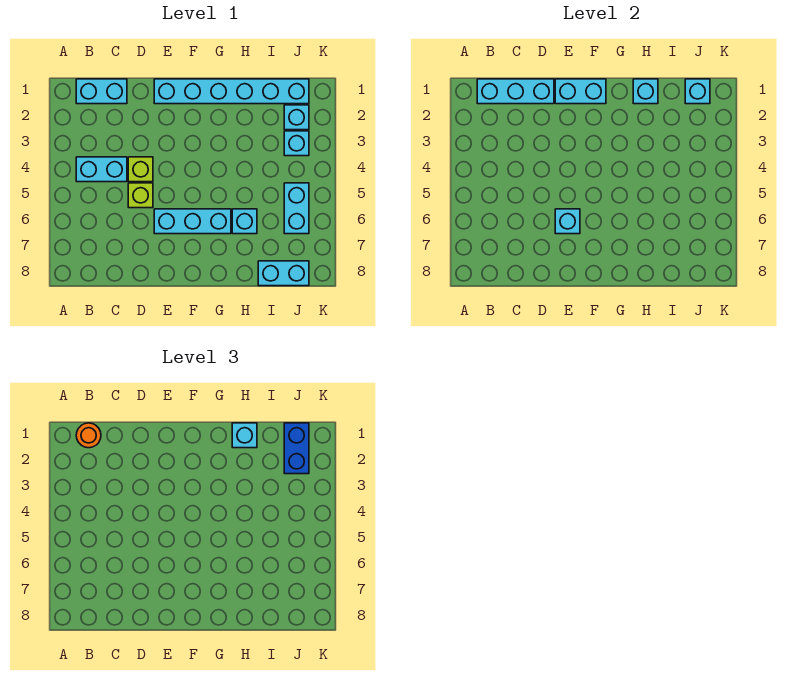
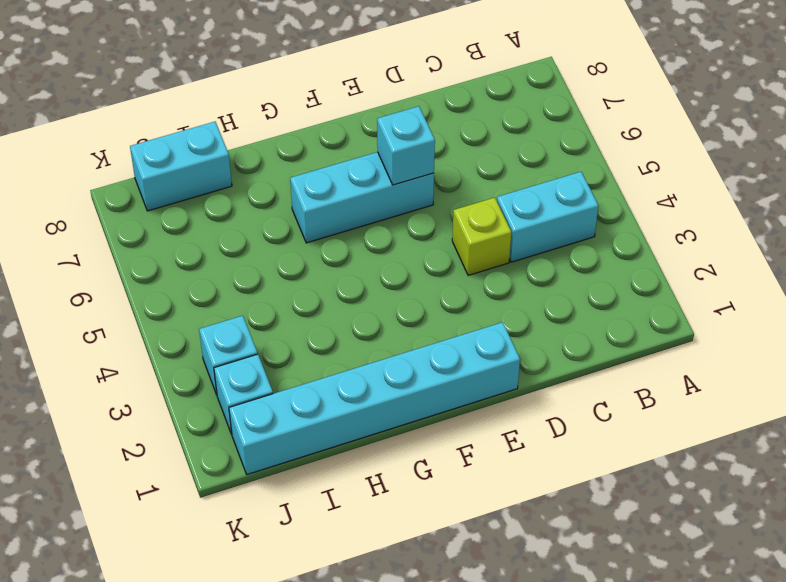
none -> cyan brick B1:C1 level 1
none -> lime brick D5 level 1
none -> cyan brick H6 level 1

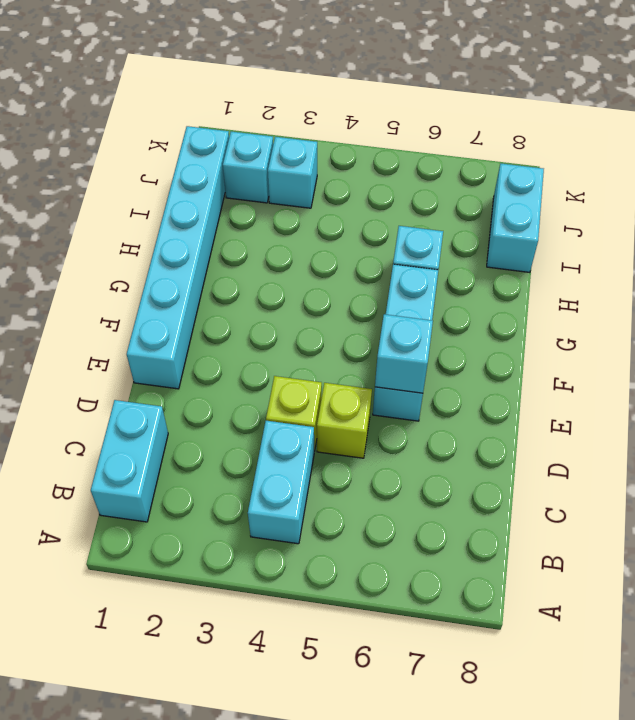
none -> cyan brick J5:J6 level 1
none -> cyan brick B1:D1 level 2
none -> cyan brick E1:F1 level 2

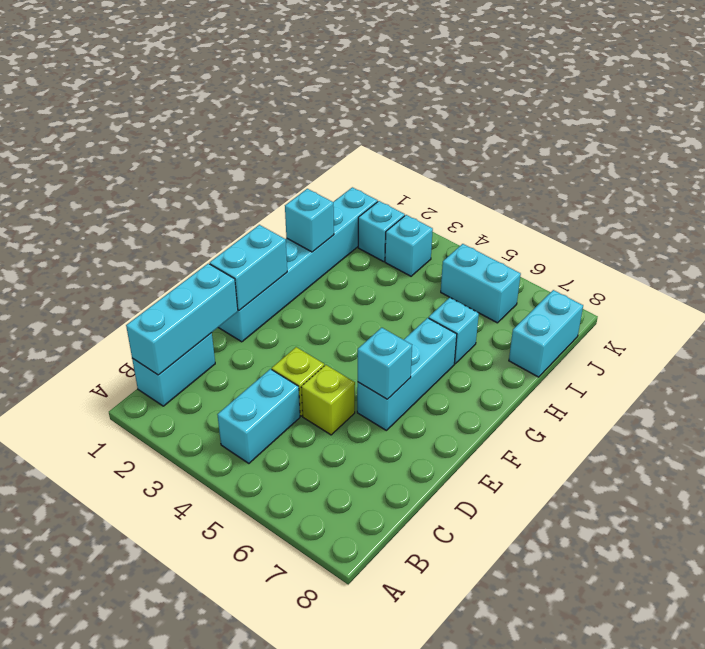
none -> cyan brick J1 level 2
none -> orange round brick B1 level 3
none -> cyan brick H1 level 3

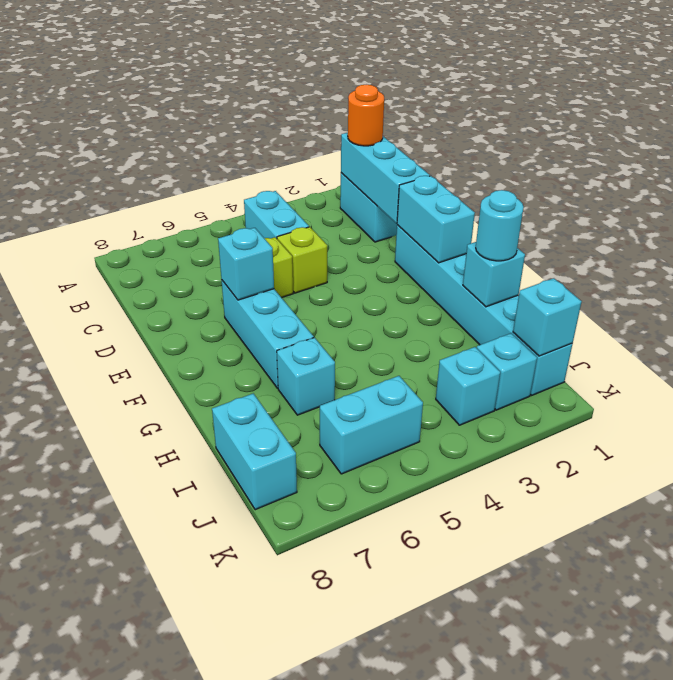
cyan round brick H1 level 3 -> cyan brick H1 level 3
none -> blue brick J1:J2 level 3

